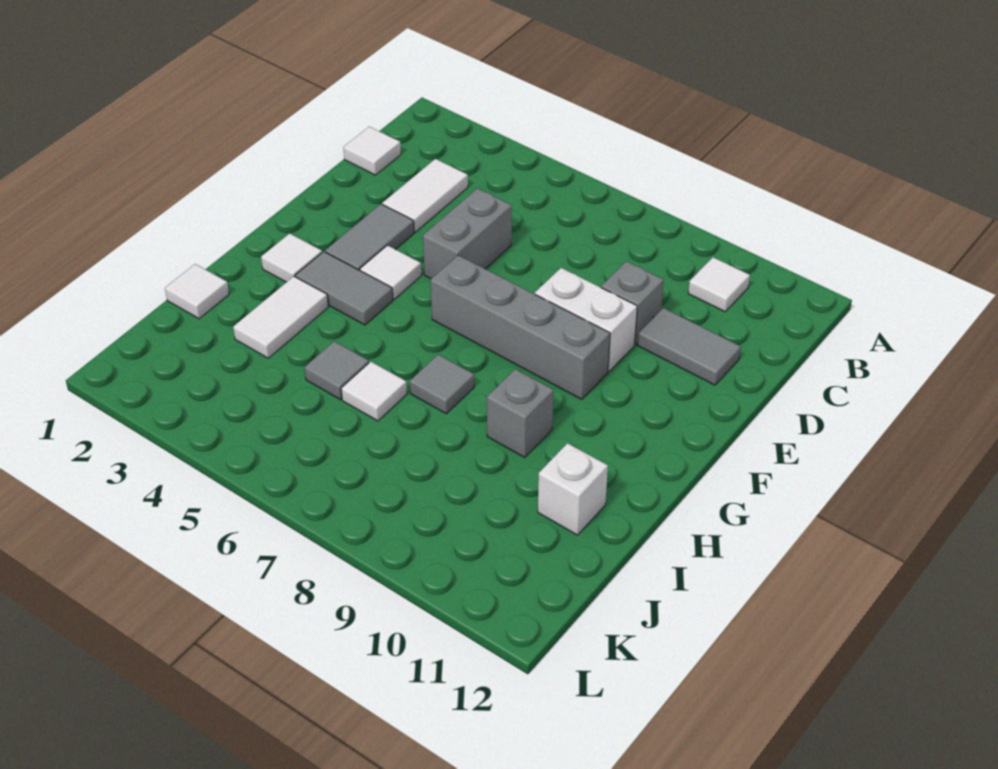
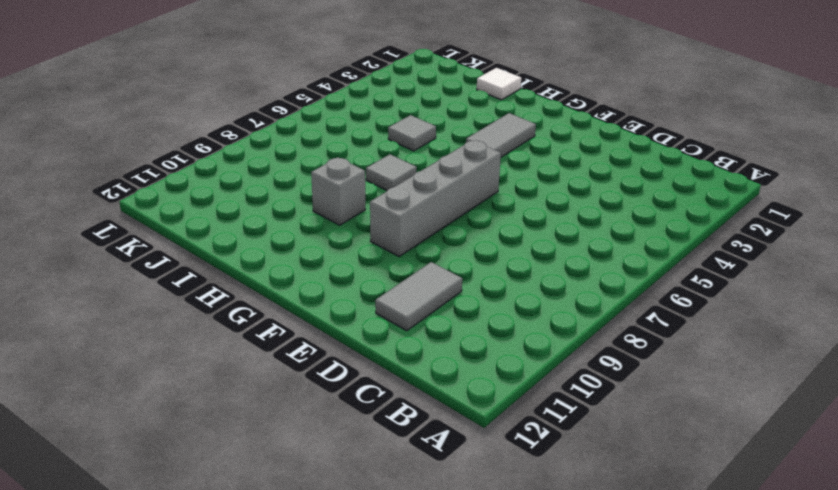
none -> white tile B10 level 1
none -> white tile C1 level 1
none -> white tile C3:D3 level 1

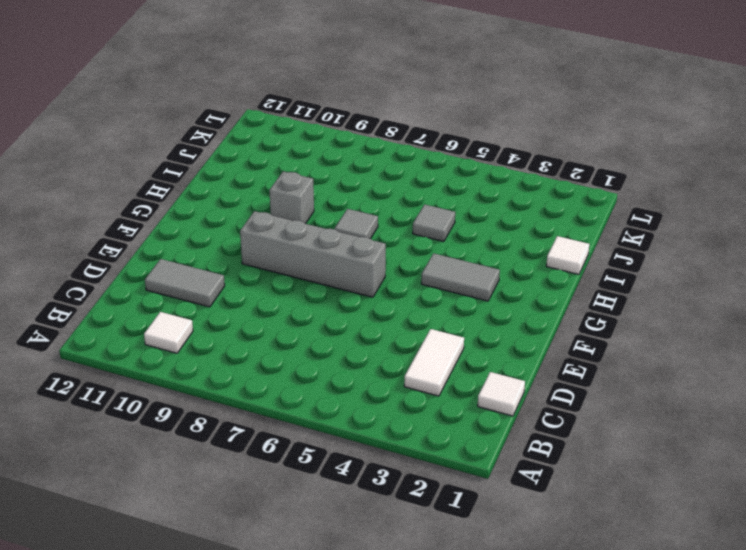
none -> grey brick D5:E5 level 1
none -> grey brick D9 level 1
none -> grey tile E3:F3 level 1

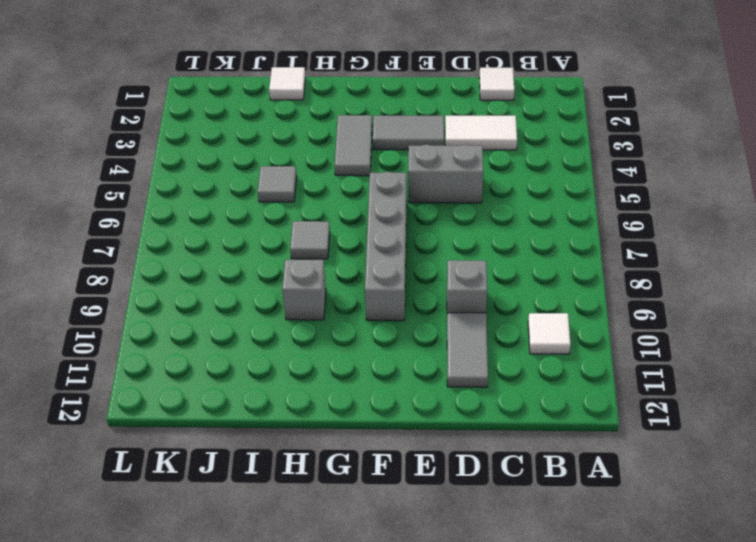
none -> white brick E8:E9 level 1
none -> white tile F4 level 1
none -> white tile G2 level 1

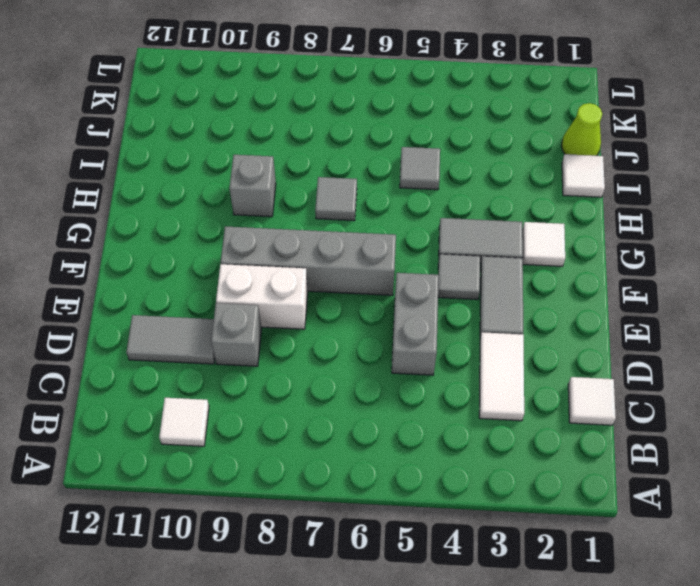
grey tile F4 level 1 -> white tile F4 level 1
lime cone J1 level 1 -> none
none -> white tile H3:I3 level 1
none -> white tile I6 level 1
none -> white brick I11 level 1

